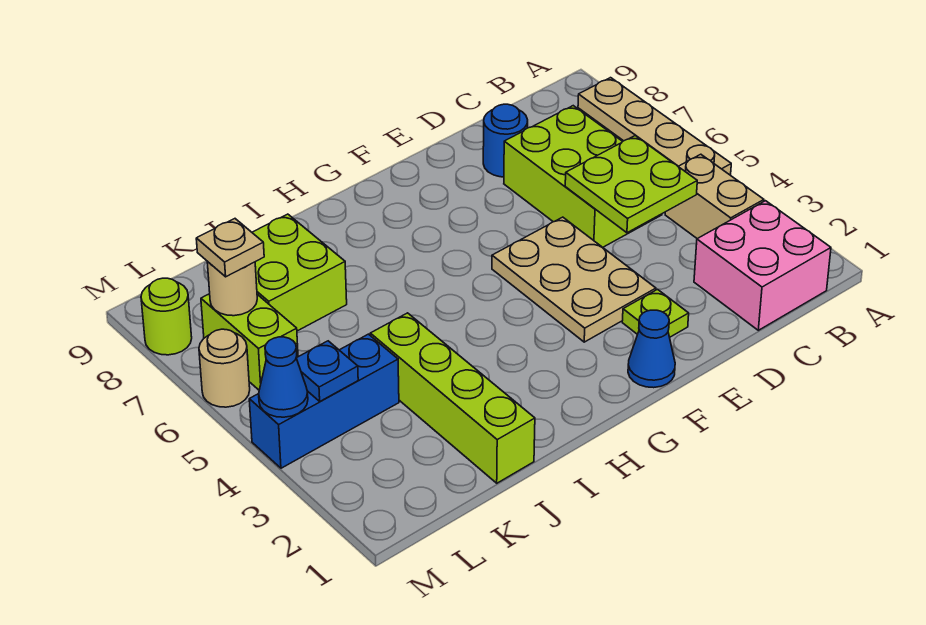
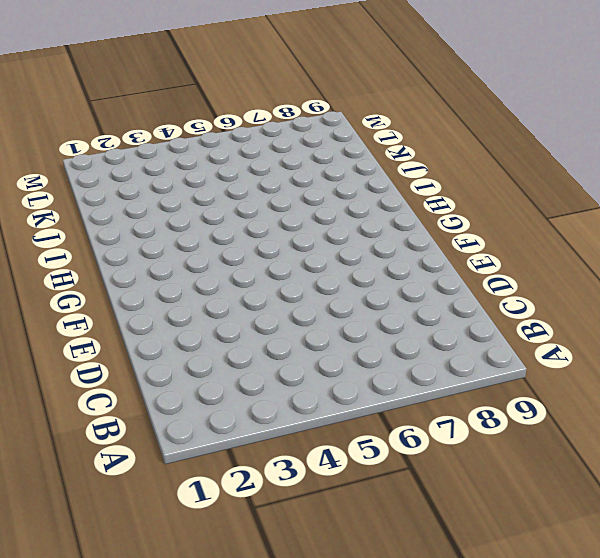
none -> tan plate A5:A8 level 1
none -> pink brick B1:C2 level 1
none -> tan brick B3:B4 level 1

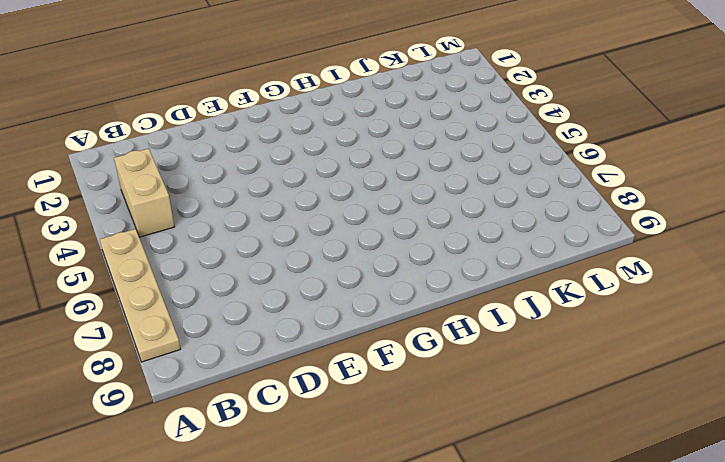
none -> pink brick B1:C2 level 1
none -> lime brick C5:D7 level 1
none -> blue round brick D8 level 1

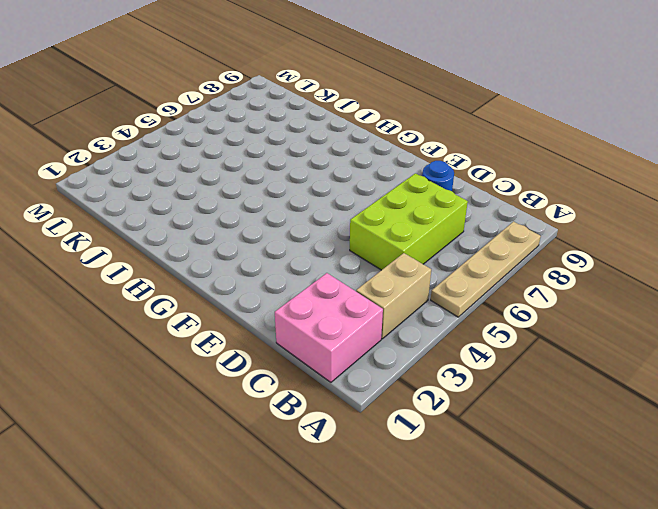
none -> lime plate E2 level 1
none -> tan plate E3:F5 level 1
none -> blue cone F1 level 1

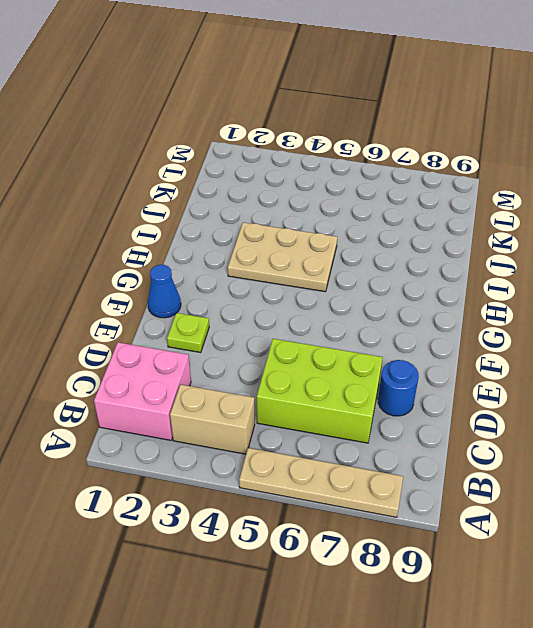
tan plate H3:I5 level 1 -> tan plate E3:F5 level 1
none -> lime brick J1:J4 level 1
none -> lime brick J7:K8 level 1
none -> blue brick K4:M4 level 1

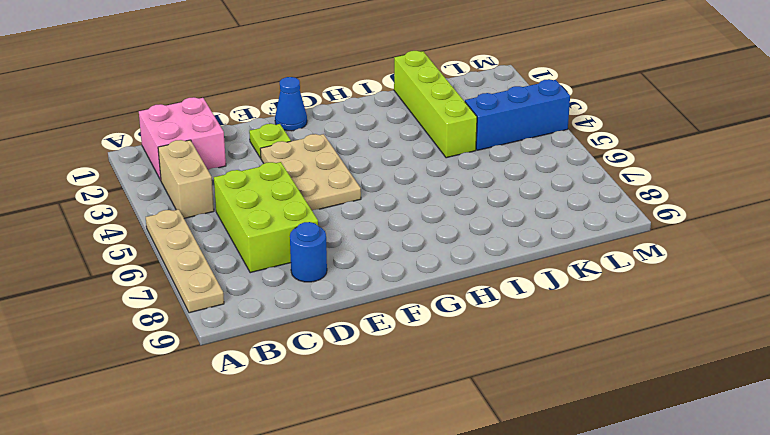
none -> lime brick J7:K8 level 1
none -> lime brick L6:L7 level 1
none -> tan round brick M6 level 1

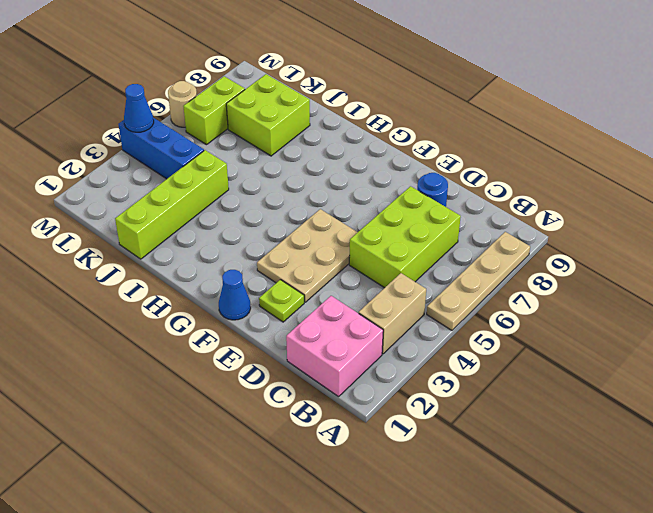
none -> lime round brick M8 level 1
none -> lime plate C4:D5 level 2
none -> blue plate L4 level 2

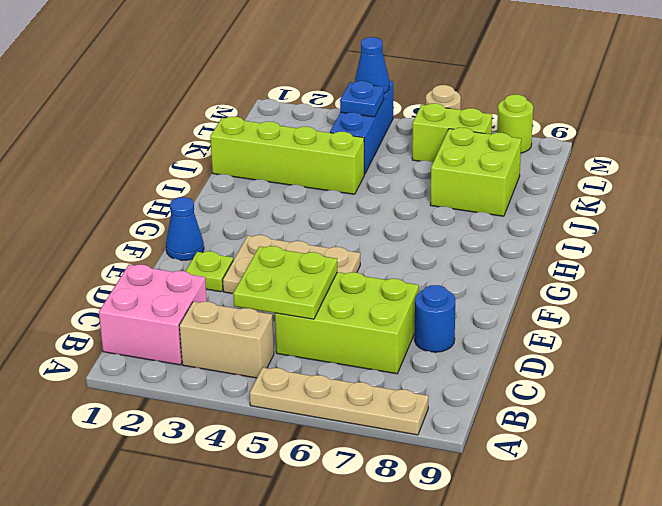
none -> tan round brick L7 level 2
none -> tan plate L7 level 3

